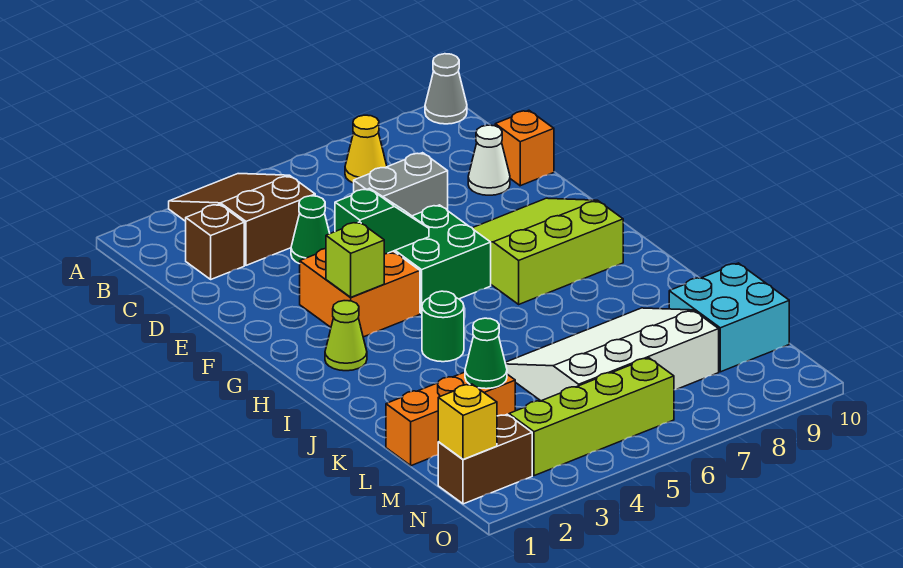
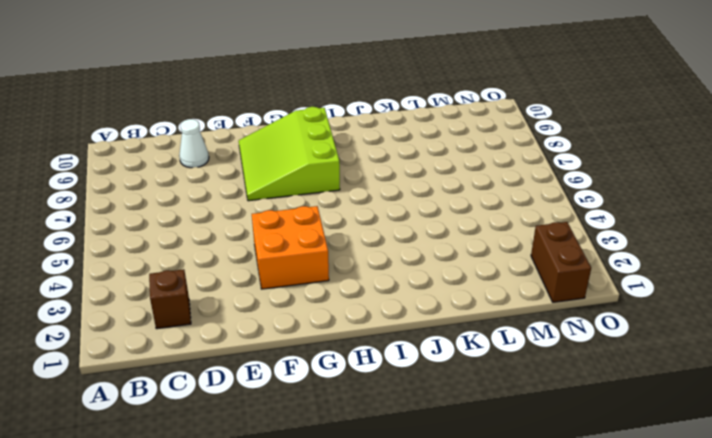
none -> brown slope A3:C4 level 1 top C
none -> grey cone A10 level 1
none -> yellow cone B7 level 1

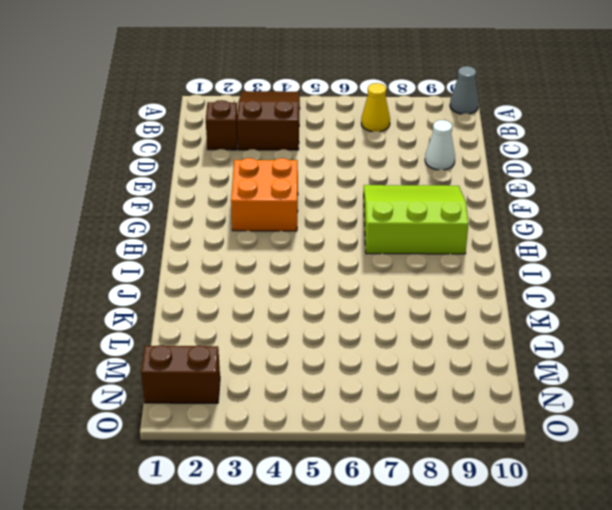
none -> green cone D4 level 1
none -> grey brick D6:D7 level 1
none -> orange brick D10 level 1

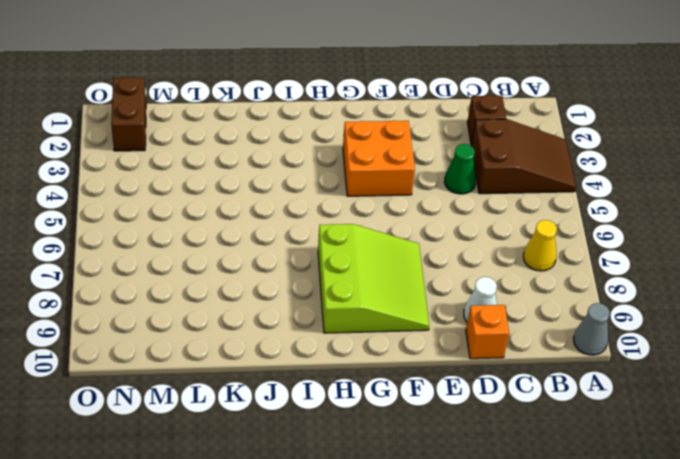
none -> grey brick D6:D7 level 1
none -> green brick F5:G6 level 1
none -> lime cone H2 level 1

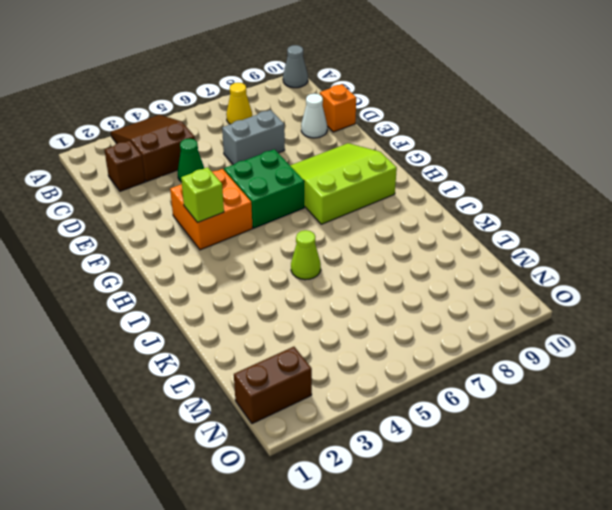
lime cone J5 level 1 -> lime cone H2 level 1
none -> green round brick I4 level 1
none -> white slope K5:M8 level 1 top M
none -> orange brick L1:L3 level 1

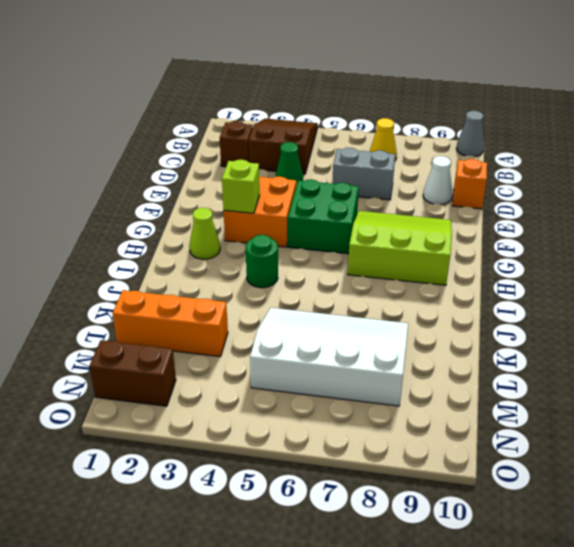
none -> cyan brick L9:M10 level 1
none -> lime brick N3:N6 level 1
none -> green slope F4:F5 level 2 top 4

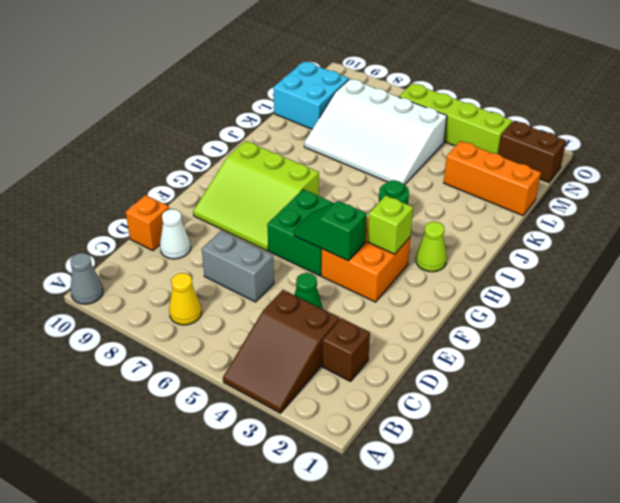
none -> green cone L3 level 2
none -> yellow brick N1 level 2

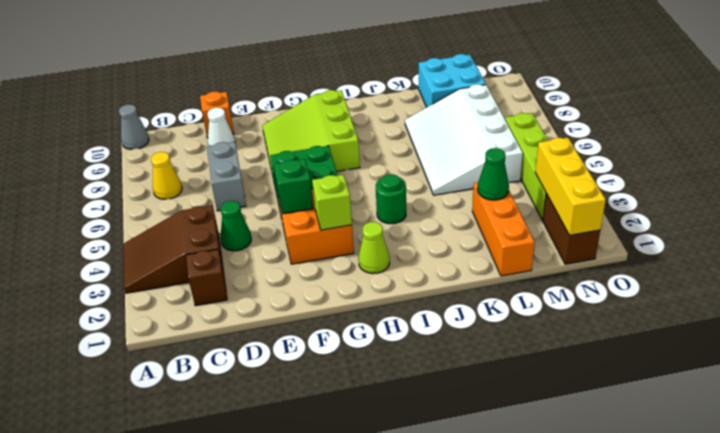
yellow brick N1:N3 level 2 -> yellow brick N1 level 2

